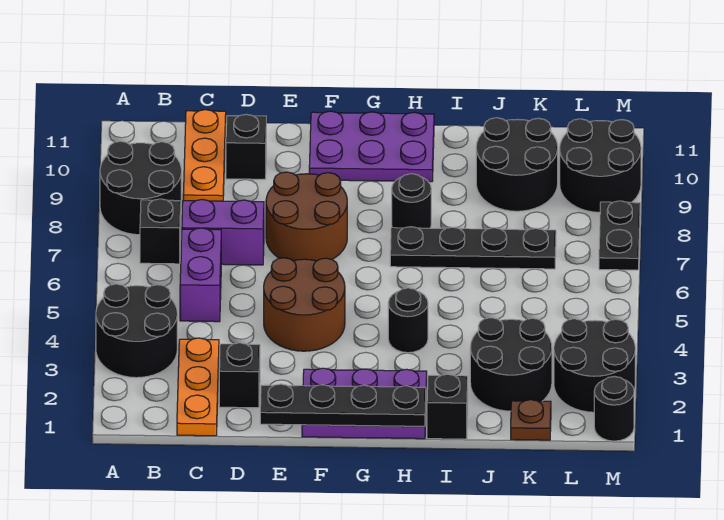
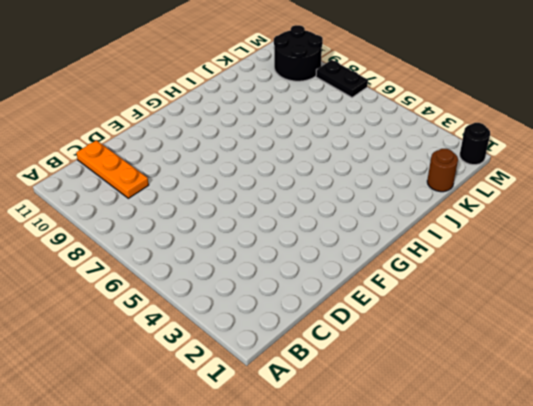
brown round brick K1 level 1 -> brown plate K1 level 1
none -> black round brick A3:B4 level 1
none -> black round brick A8:B9 level 1
none -> black brick B7 level 1

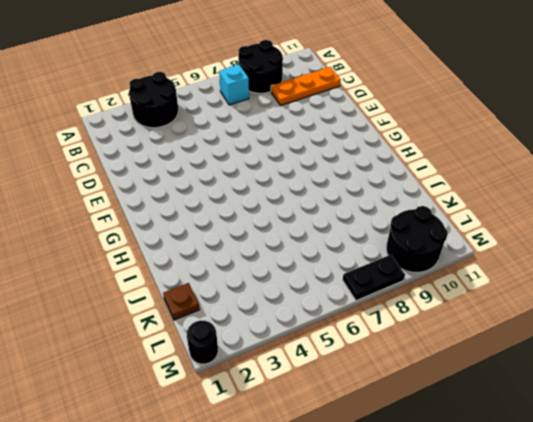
cyan brick B7 level 1 -> black brick B7 level 1
none -> orange plate C1:C3 level 1
none -> purple brick C5:C6 level 1
none -> purple brick C7:D7 level 1

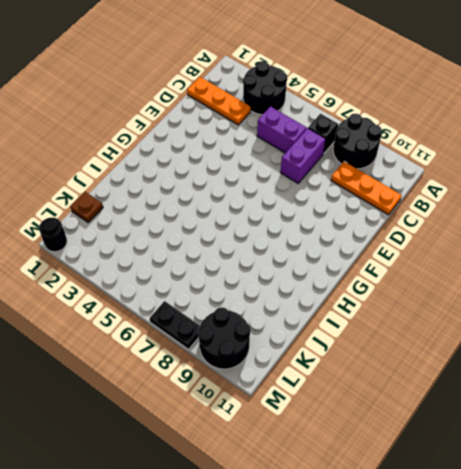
none -> black brick D2 level 1
none -> black brick D10 level 1
none -> brown round brick E4:F5 level 1

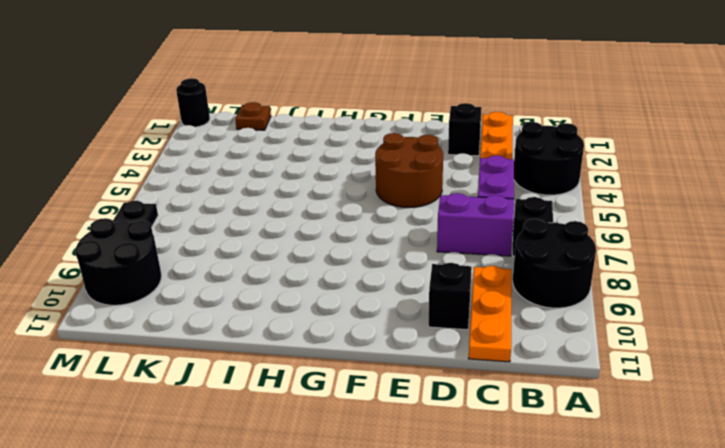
none -> brown round brick E7:F8 level 1
none -> purple plate F1:H2 level 1
none -> purple plate F10:H11 level 1

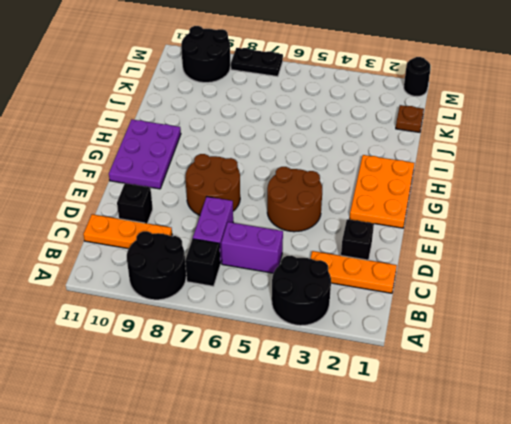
orange plate F1:H2 level 1 -> purple plate F1:H2 level 1
none -> black round brick H4 level 1
none -> black plate H7:K7 level 1
none -> black round brick H8 level 1

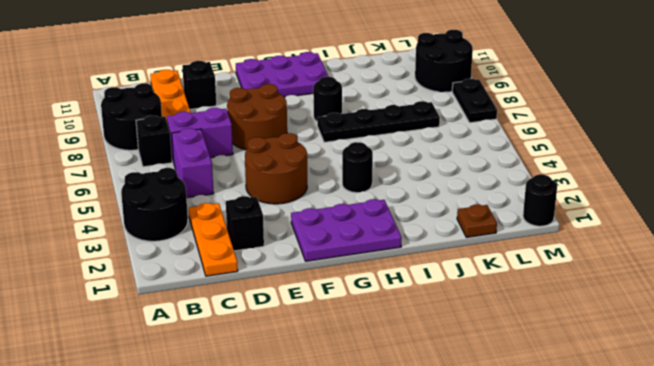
none -> black brick I1 level 1
none -> black round brick J2:K3 level 1
none -> black round brick J9:K10 level 1

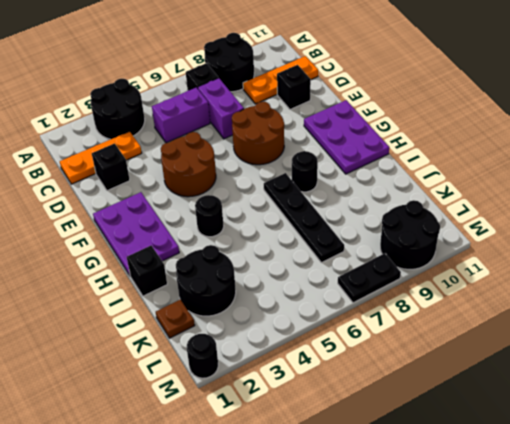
none -> black round brick J9:K10 level 1
none -> black round brick L2:M3 level 1
none -> black plate E1:H1 level 2

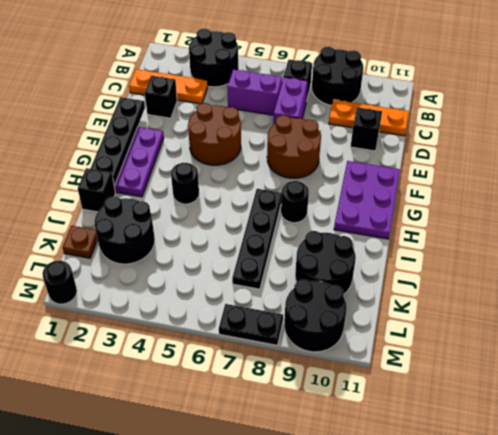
none -> black round brick L2:M3 level 1

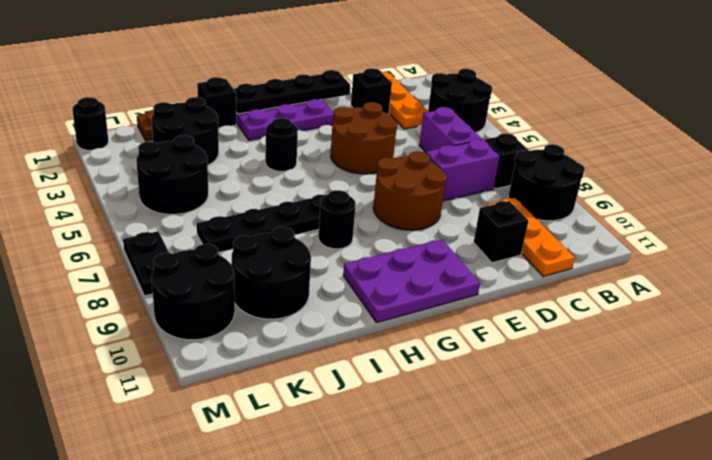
black round brick K4:L5 level 1 -> black round brick L2:M3 level 1

